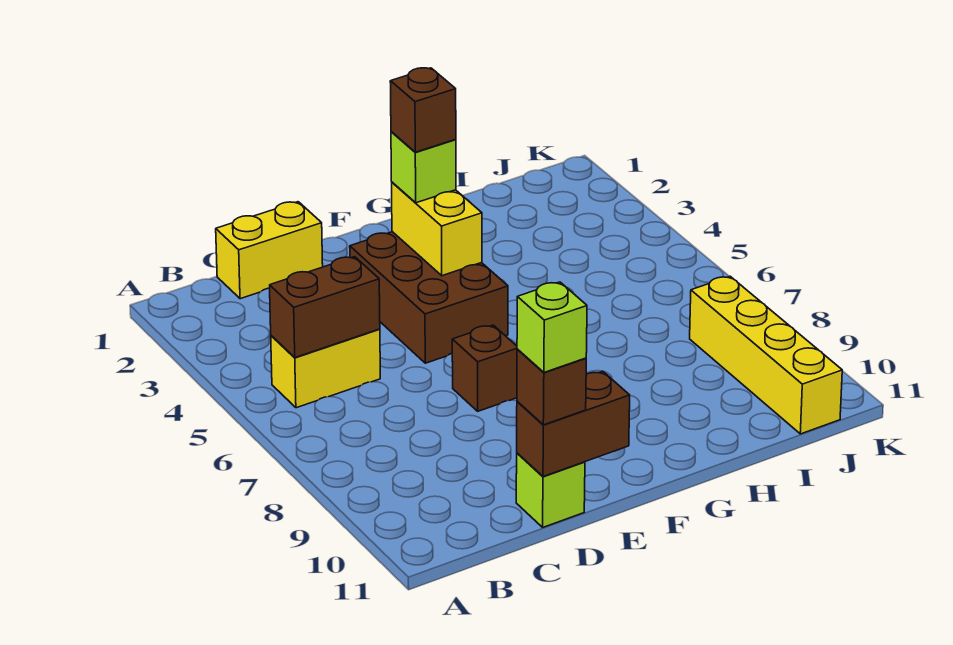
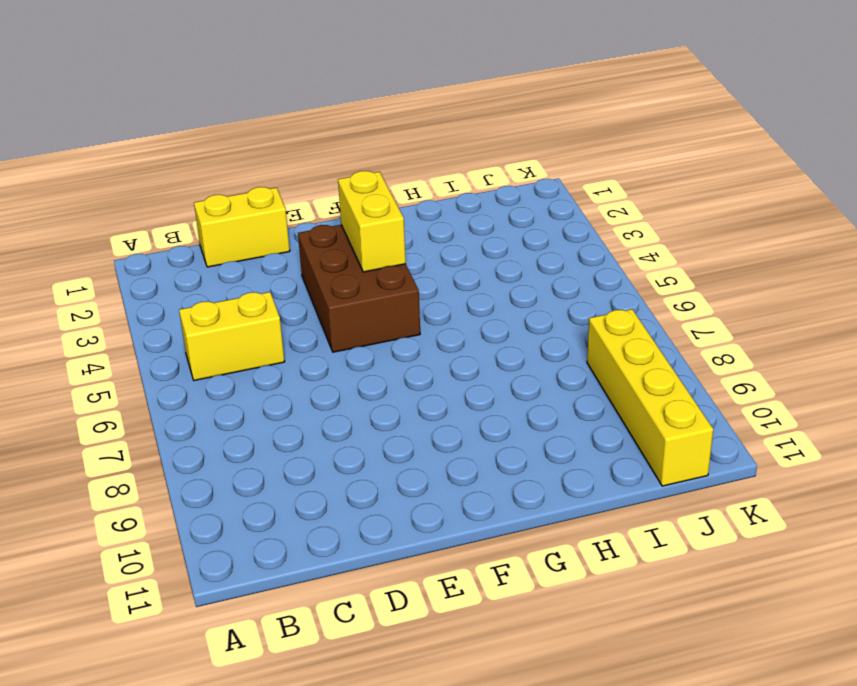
none -> lime brick D11 level 1
none -> brown brick E7 level 1
none -> brown brick B5:C5 level 2

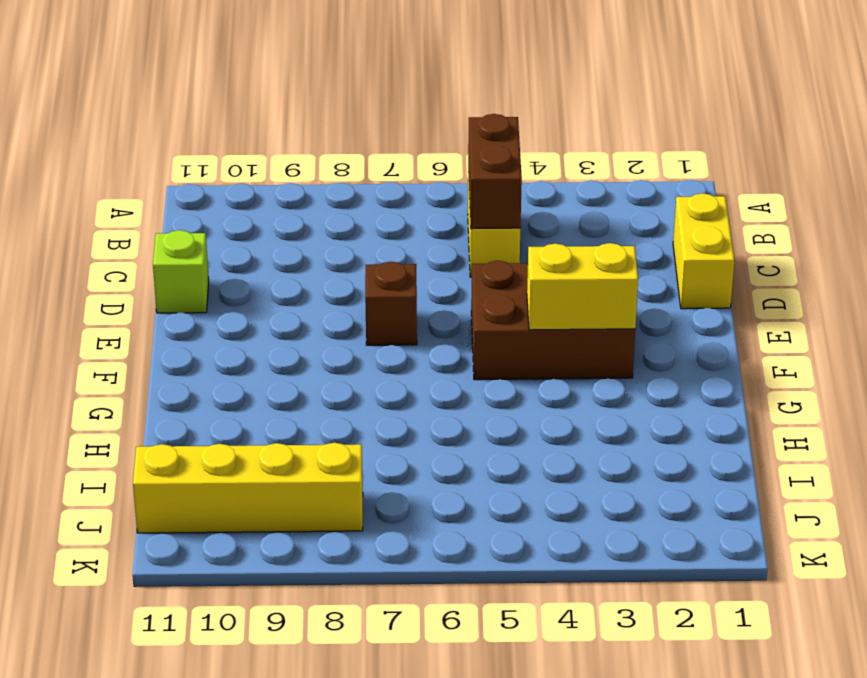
none -> brown brick D11:E11 level 2
none -> brown brick D11 level 3
none -> lime brick F3 level 3

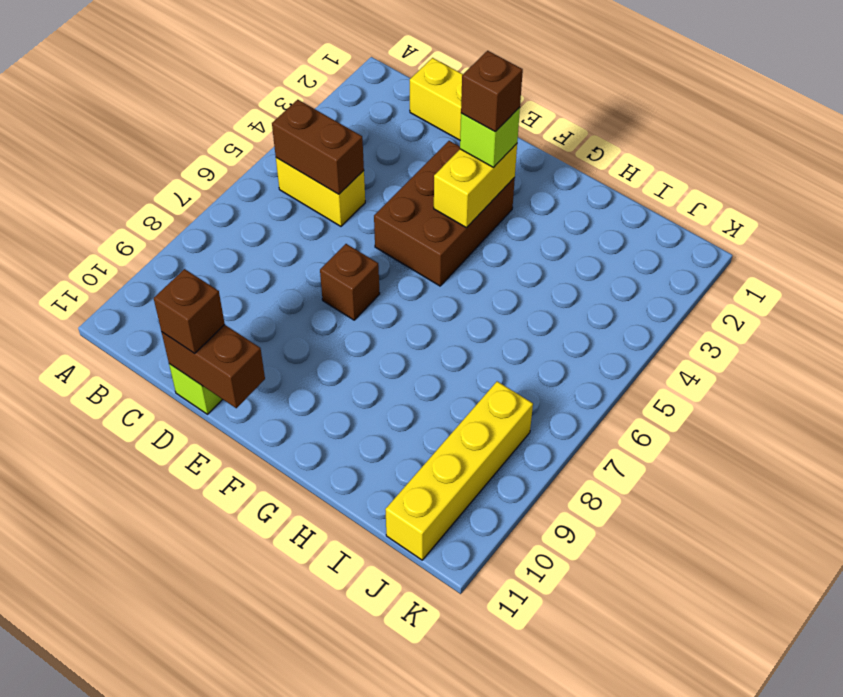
none -> lime brick D11 level 4

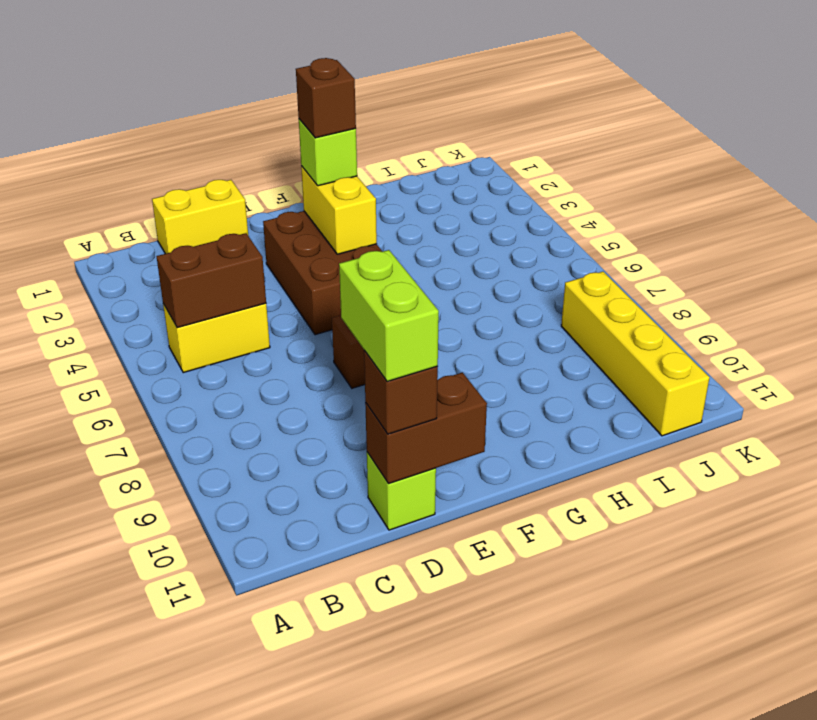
lime brick D10:D11 level 4 -> lime brick D11 level 4

